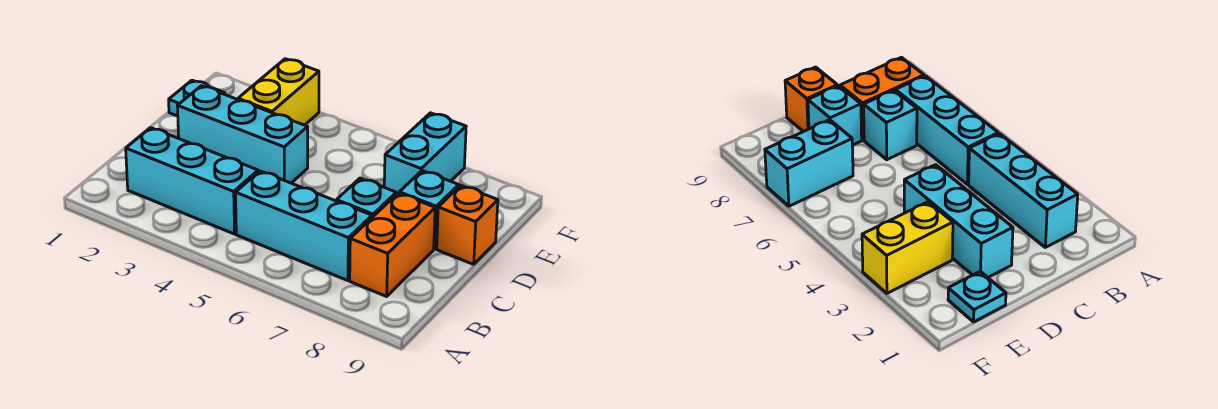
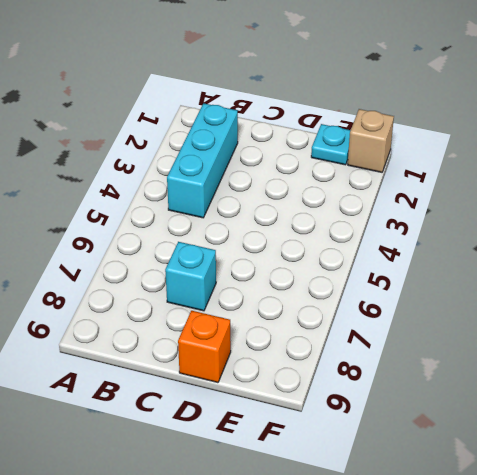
tan brick F1 level 1 -> none
none -> cyan brick B5:B7 level 1
none -> orange brick B8:C8 level 1

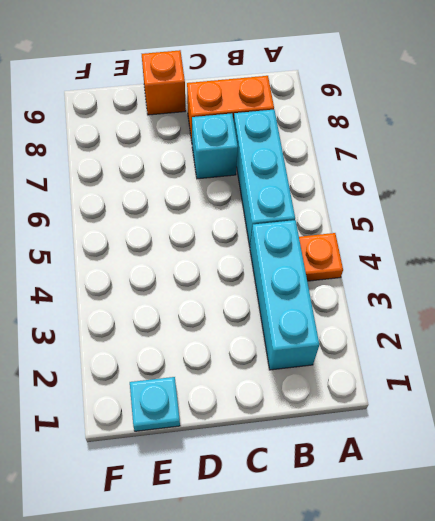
orange plate A4 level 1 -> none
none -> cyan brick D2:D4 level 1
none -> cyan brick D8 level 1

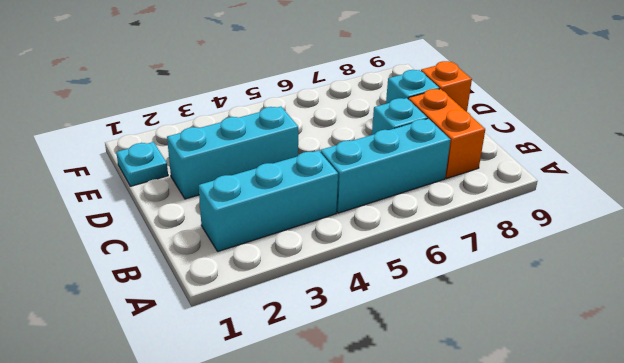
none -> yellow brick E3:F3 level 1
none -> cyan brick E7:F7 level 1

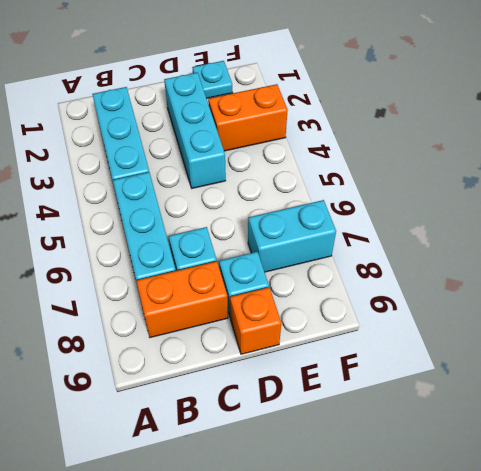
orange brick E3:F3 level 1 -> yellow brick E3:F3 level 1

